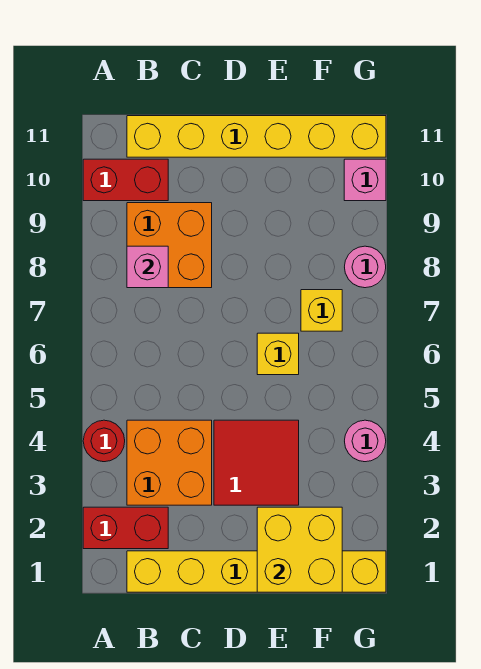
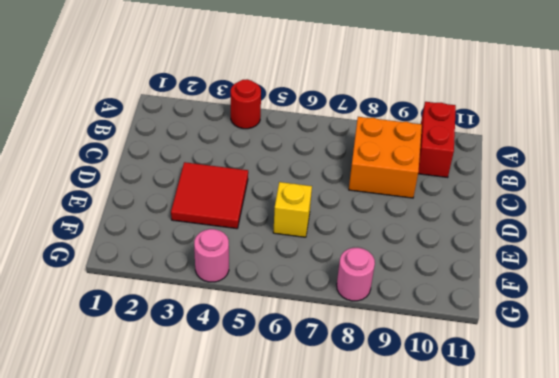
none -> red brick A2:B2 level 1
none -> yellow brick B1:G1 level 1
none -> orange brick B3:C4 level 1

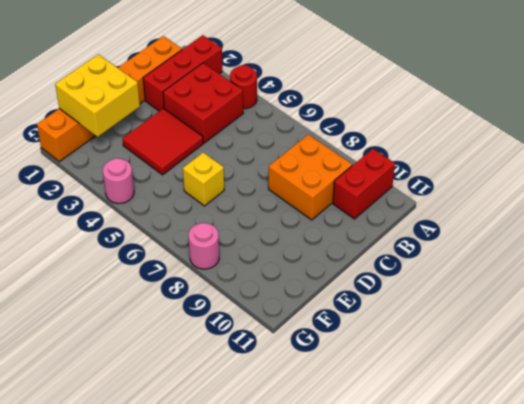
red brick A2:C2 level 1 -> red brick A2:B2 level 1
orange brick B1:G1 level 1 -> yellow brick B1:G1 level 1
red brick B3:C4 level 1 -> orange brick B3:C4 level 1
none -> yellow brick B11:G11 level 1
none -> yellow brick F7 level 1
none -> pink brick G10 level 1

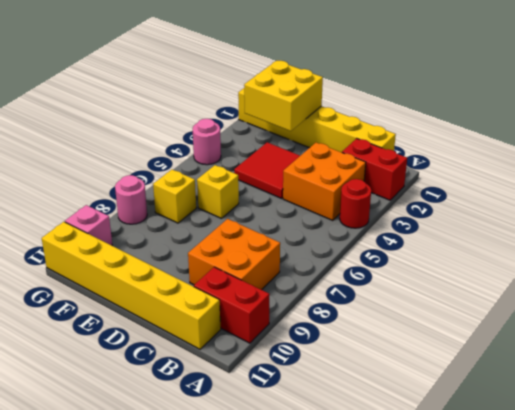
none -> pink brick B8 level 2

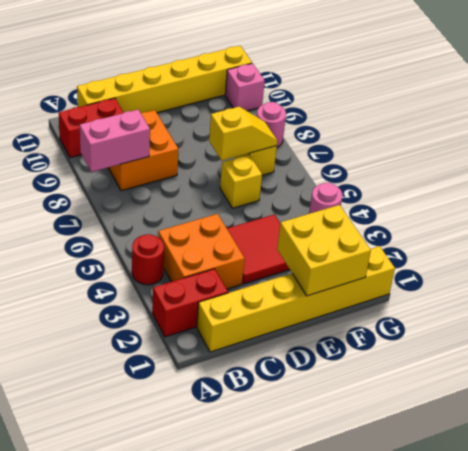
pink brick A8:B8 level 2 -> pink brick B8 level 2
yellow slope E7:F7 level 2 top E -> none

